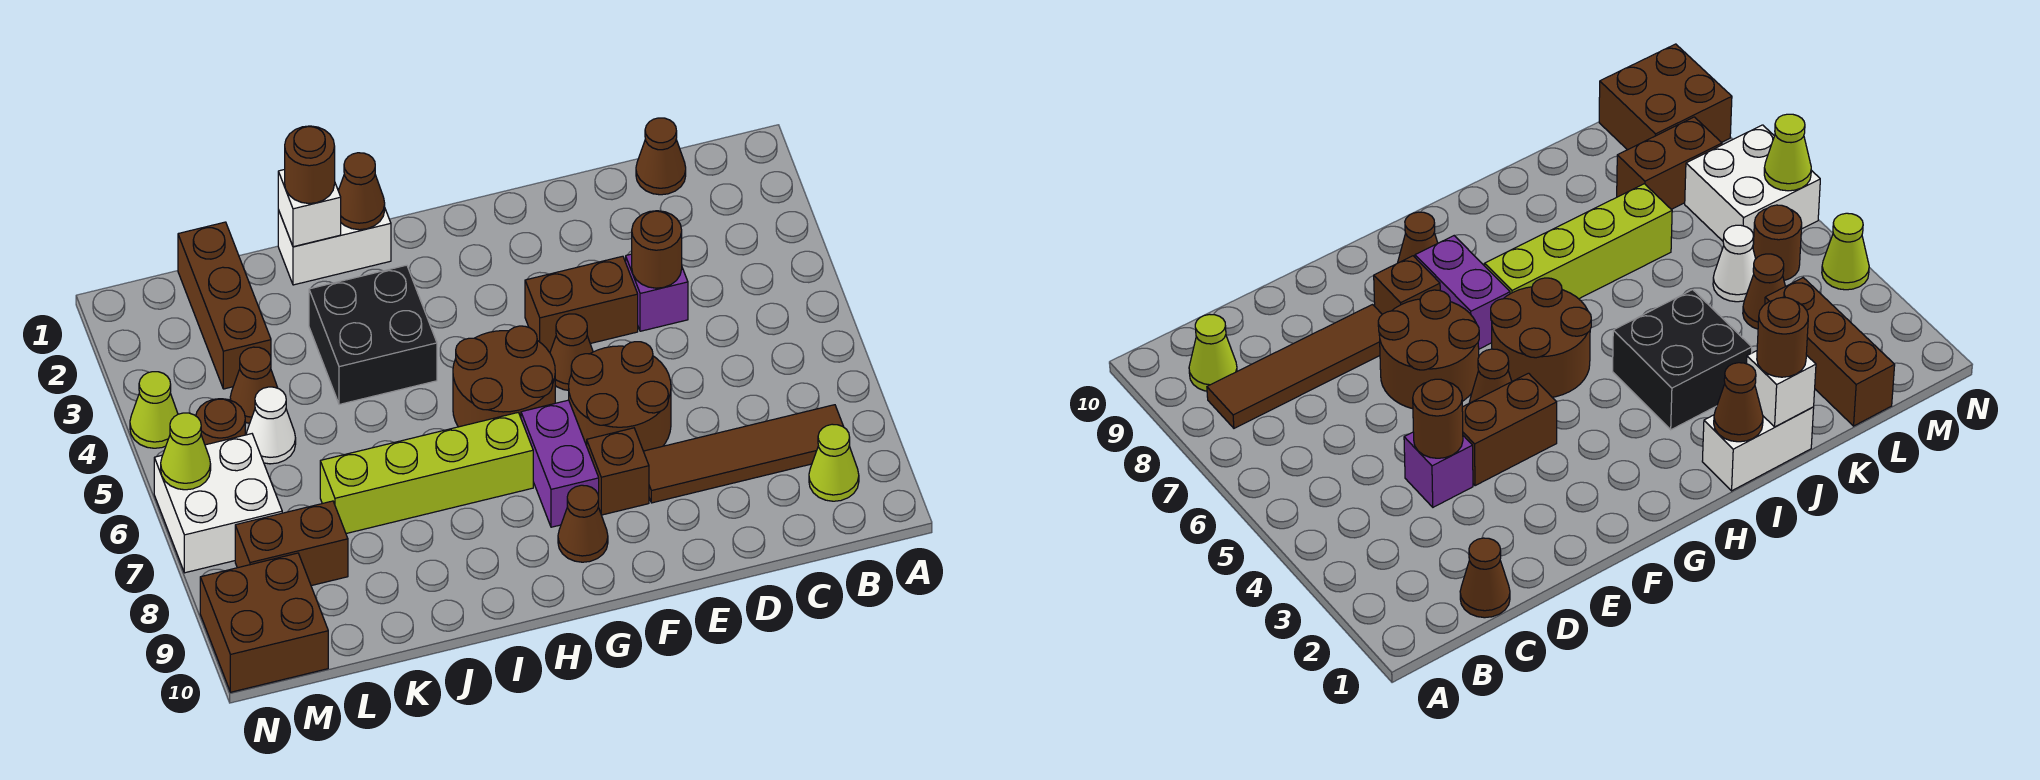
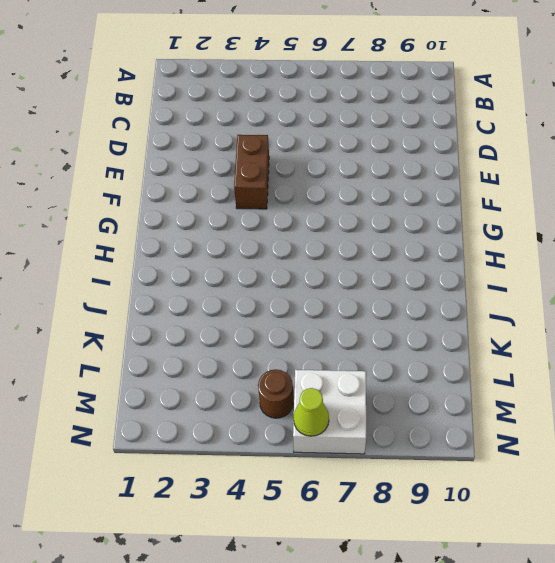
none -> brown tile B8:E8 level 1
none -> lime cone B9 level 1
none -> brown cone C1 level 1

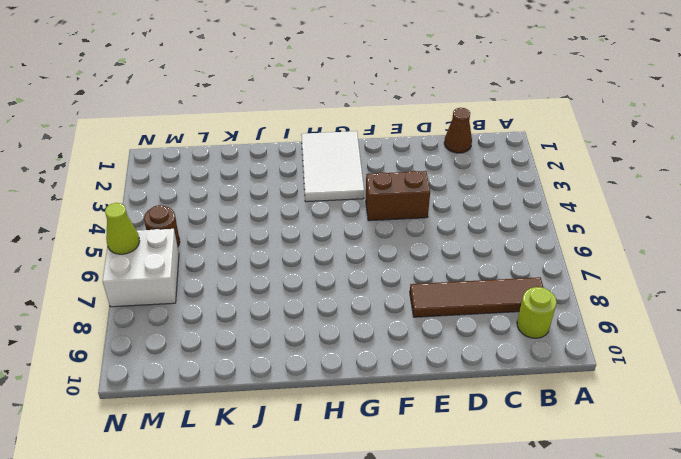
lime round brick B9 level 1 -> lime cone B9 level 1
white tile G1:H3 level 1 -> none
none -> purple brick D4 level 1
none -> brown round brick E6:F7 level 1
none -> brown cone F5 level 1

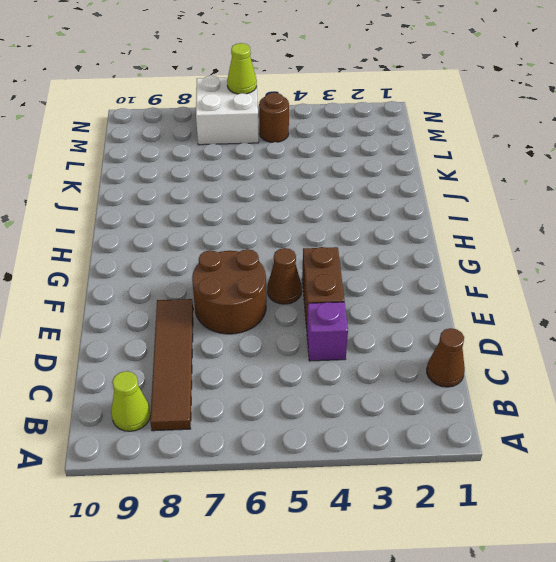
none -> brown brick F8 level 1
none -> brown round brick G5:H6 level 1
none -> purple brick G7:G8 level 1

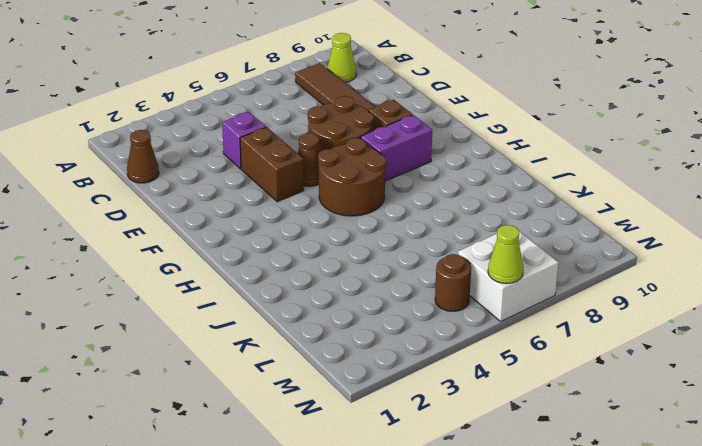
none -> brown cone G9 level 1
none -> lime brick H7:K7 level 1
none -> white brick I1:J1 level 1

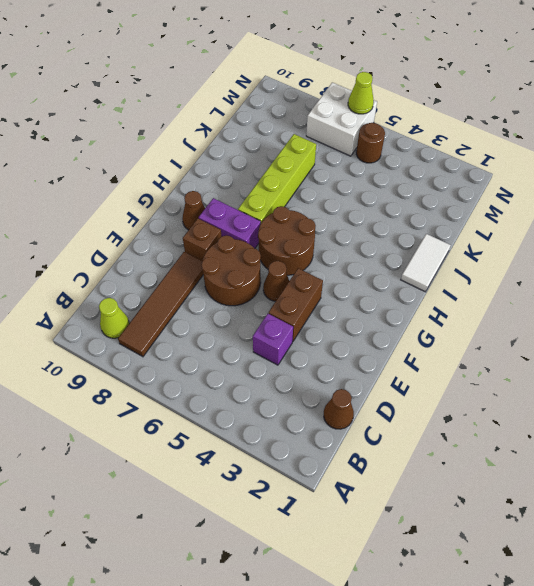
white tile I1:J1 level 1 -> white brick I1:J1 level 1
none -> black brick I3:J4 level 1
none -> brown brick L1:L3 level 1
none -> brown cone L4 level 1

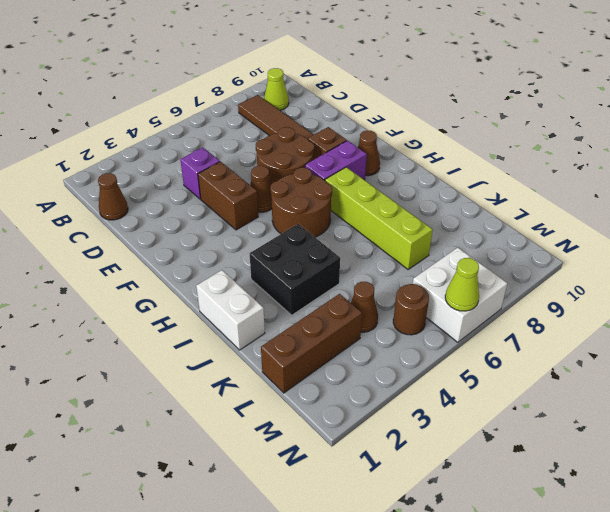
none -> white cone L5 level 1
none -> brown brick L8:M8 level 1
none -> brown brick M9:N10 level 1

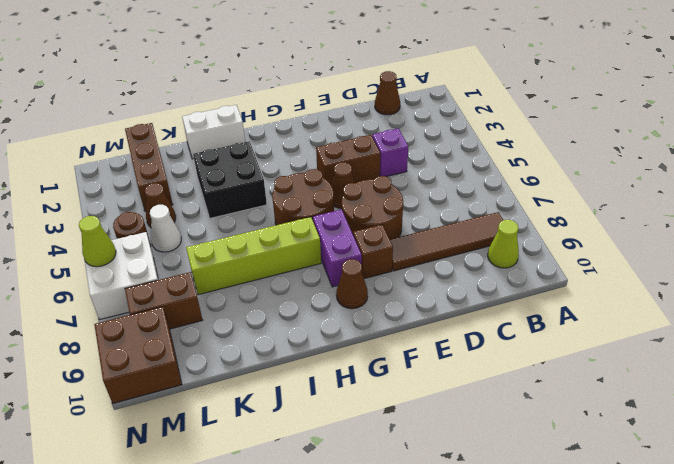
none -> lime cone N4 level 1
none -> brown round brick D4 level 2
none -> brown cone I1 level 2

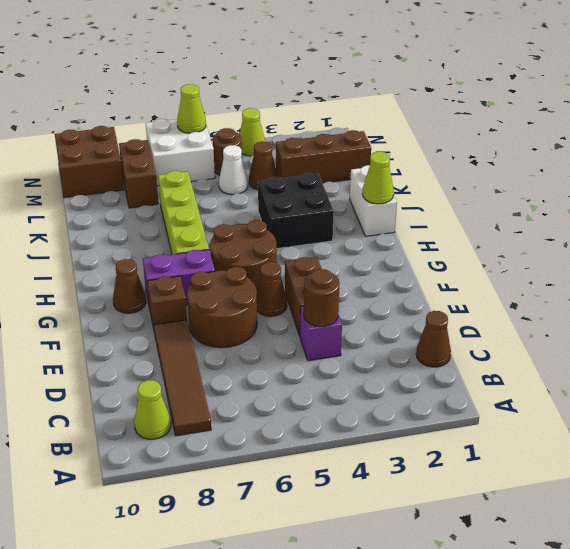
lime cone I1 level 2 -> brown cone I1 level 2
none -> white brick J1 level 2
none -> brown round brick J1 level 3

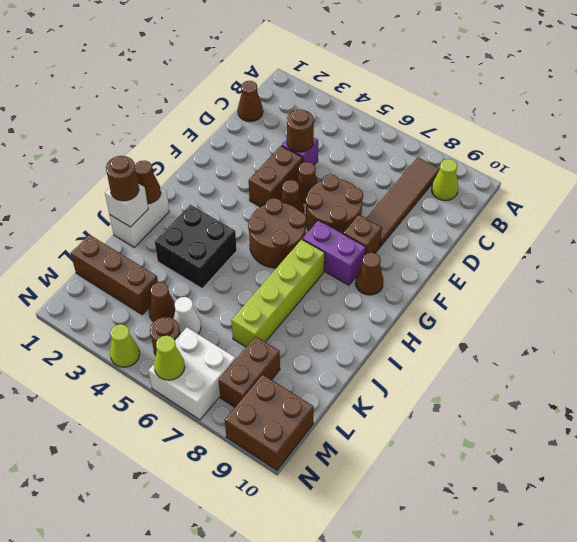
brown cone E5 level 1 -> none

